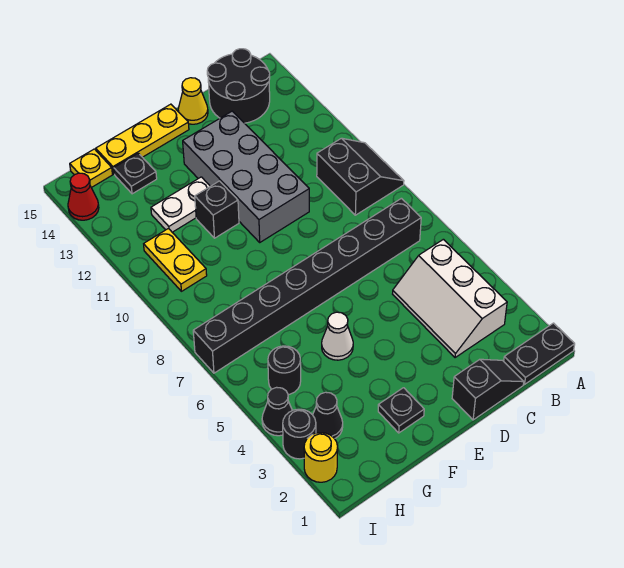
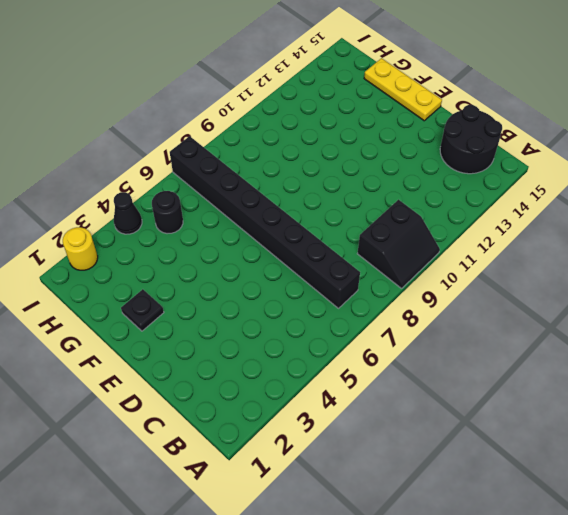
none -> black plate A1:B1 level 1
none -> white slope B3:C5 level 1 top B
none -> black slope C1:D1 level 1 top D

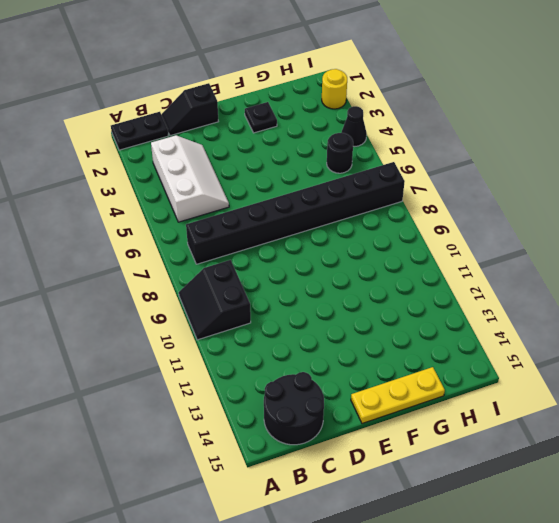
none -> grey brick D10:E13 level 1
none -> yellow cone D15 level 1
none -> white cone F5 level 1

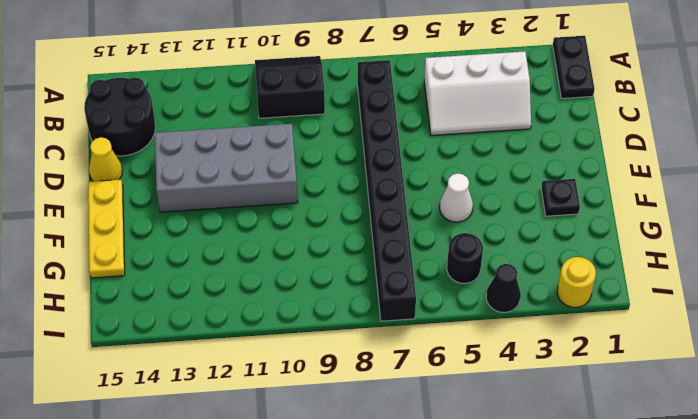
none -> black slope C1:D1 level 1 top D
none -> black brick F11 level 1
none -> white plate F12:G12 level 1

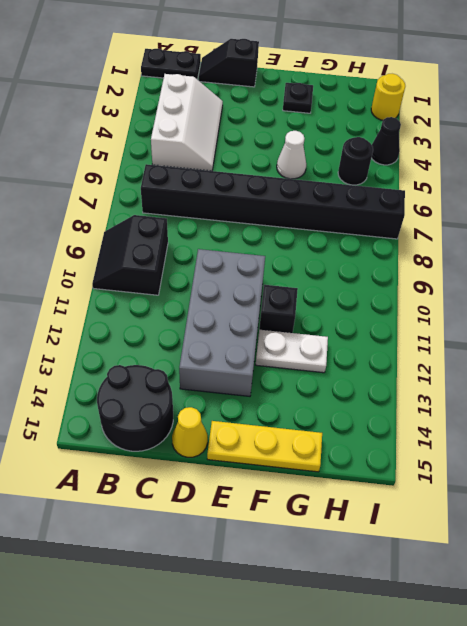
none -> black plate G14 level 1
none -> black cone H3 level 1
none -> yellow plate H10:H11 level 1

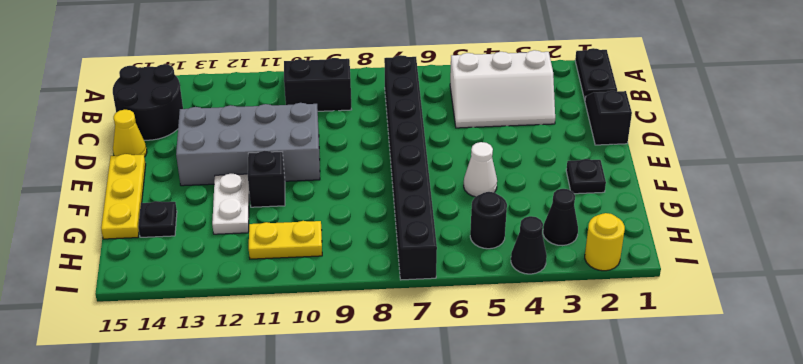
none -> yellow plate H15 level 1
none -> black round brick I3 level 1
none -> red cone I14 level 1

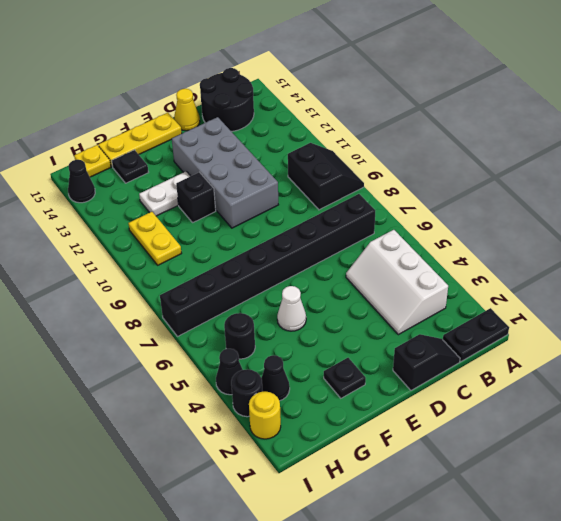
black cone I14 level 1 -> red cone I14 level 1

